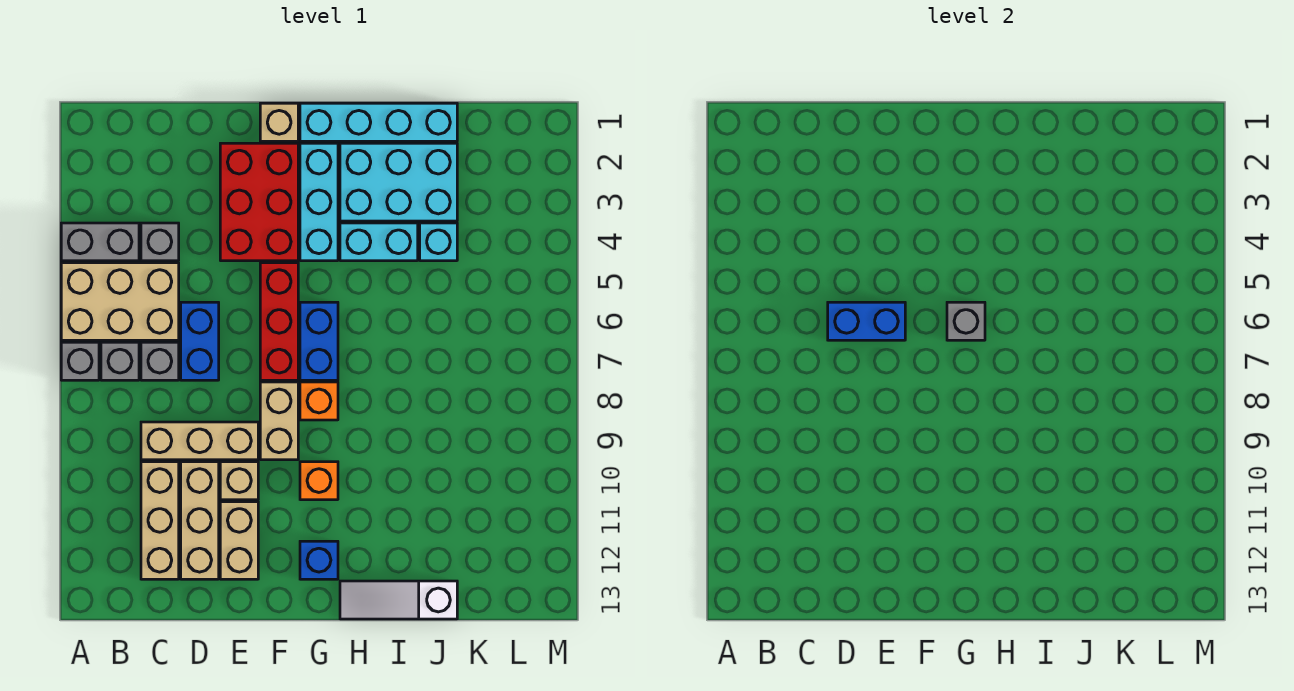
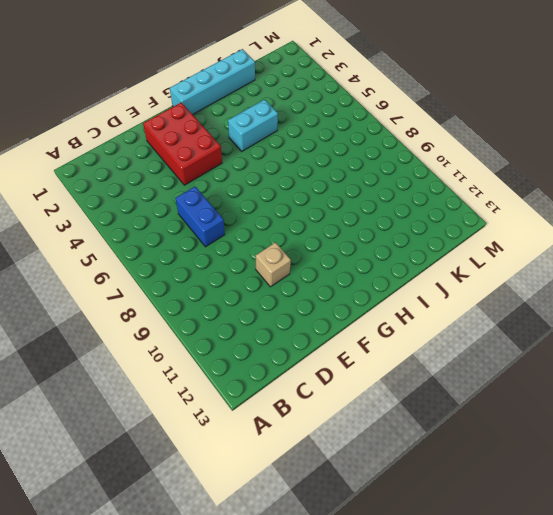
none -> grey brick A4:B4 level 1
none -> tan brick A5:C6 level 1
none -> grey brick A7 level 1

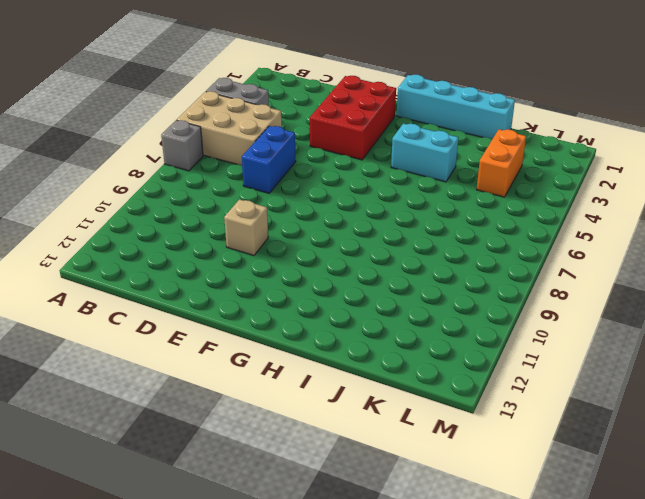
orange brick K3:K4 level 1 -> none
none -> grey brick B7 level 1
none -> grey brick C4 level 1
none -> grey brick C7 level 1

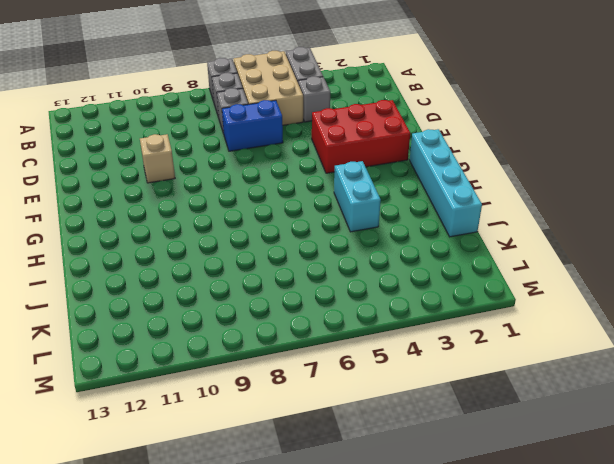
none -> tan brick C9:E9 level 1
none -> tan brick C10:C12 level 1
none -> tan brick D10:D12 level 1

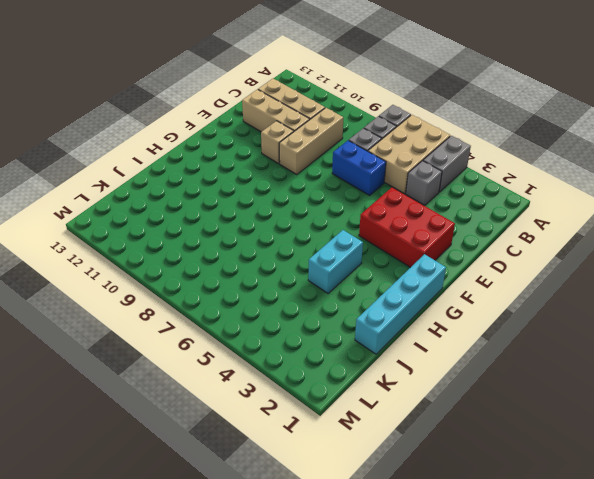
none -> tan brick E11:E12 level 1
none -> tan brick F1 level 1
none -> red brick F5:F7 level 1

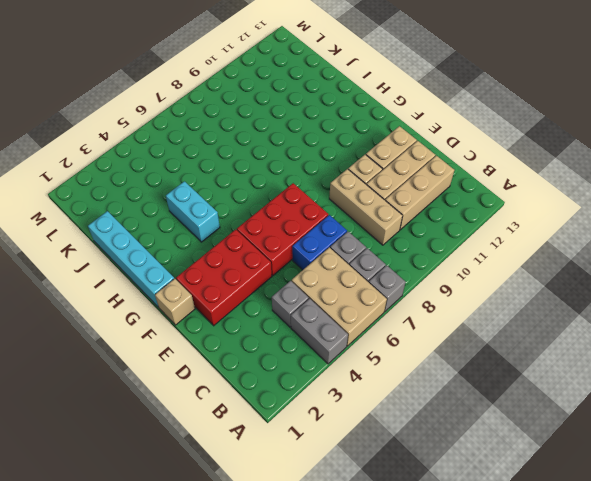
red brick E5:F7 level 1 -> red brick F5:F7 level 1
none -> tan brick F8:F9 level 1
none -> cyan brick G2:G4 level 1
none -> blue brick G6:G7 level 1

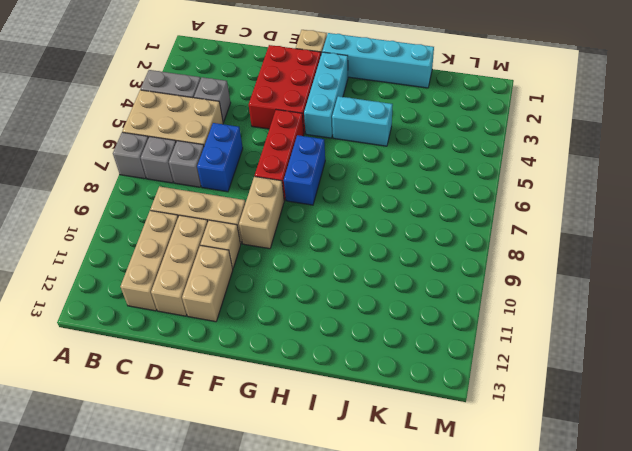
none -> orange brick G8 level 1
none -> orange brick G10 level 1
none -> blue brick G12 level 1

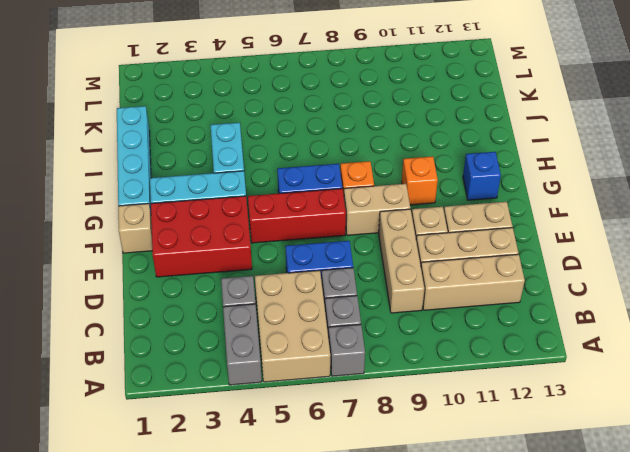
none -> cyan brick H2:J3 level 1
none -> white slope H13:J13 level 1 top J
none -> cyan brick J4 level 1

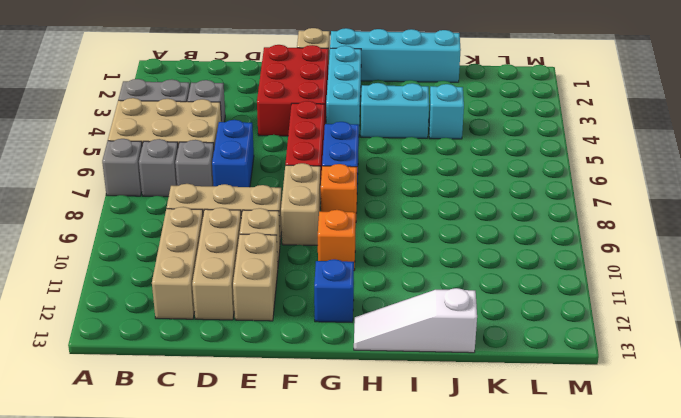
none -> cyan brick H2:J3 level 1
none -> blue brick D6:E6 level 2
none -> grey brick G6 level 2

